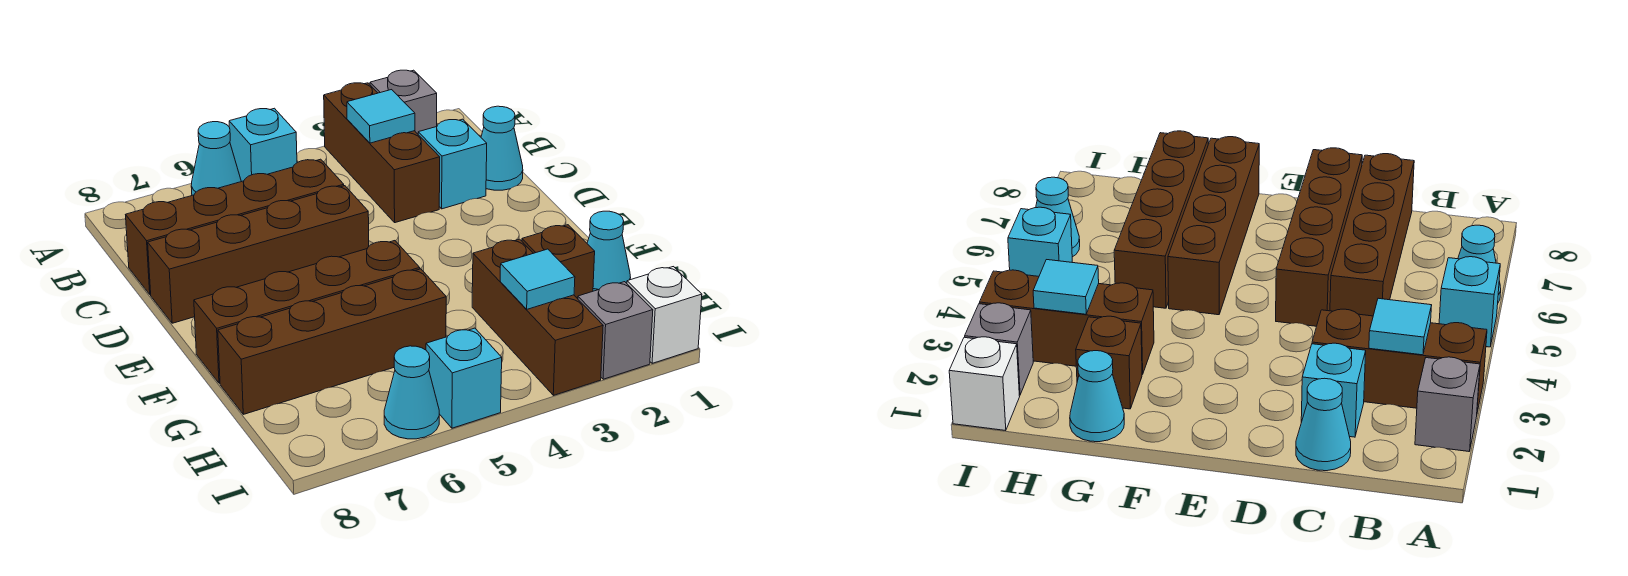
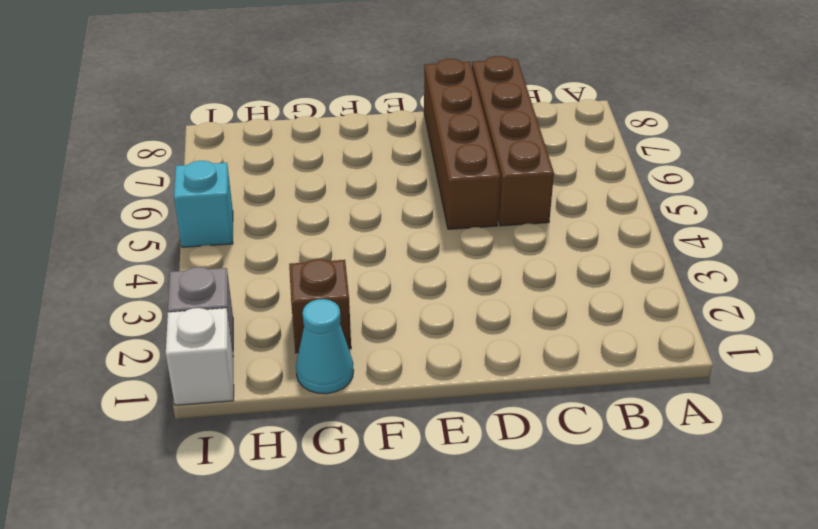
none -> grey brick A2 level 1
none -> brown brick A3:C3 level 1
none -> cyan brick A5 level 1

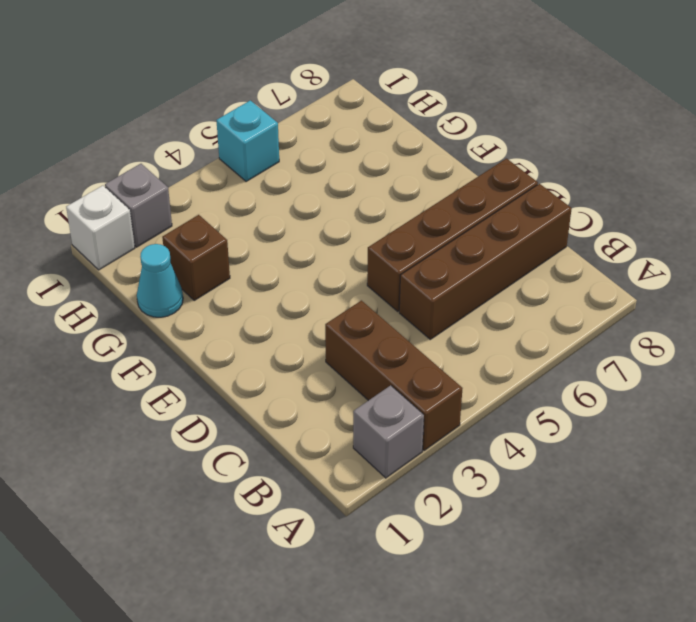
none -> cyan brick A5 level 1
none -> cyan cone A6 level 1
none -> cyan cone C1 level 1

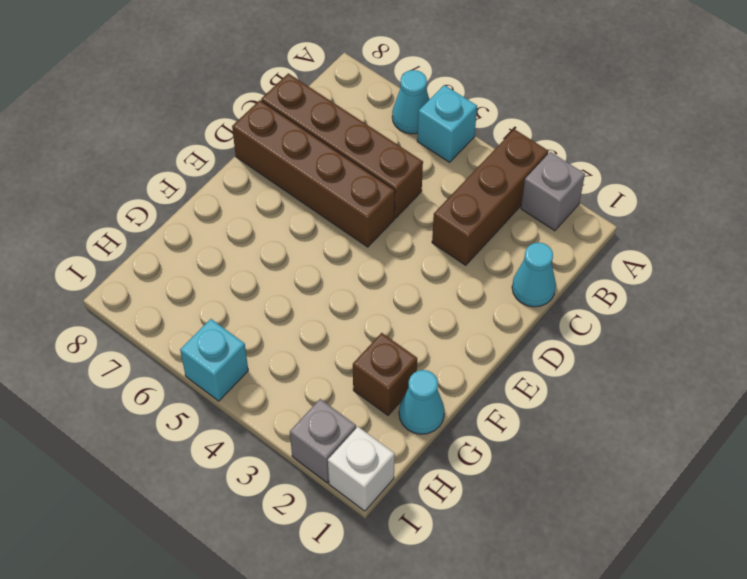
none -> cyan brick C2 level 1
none -> brown brick F5:F8 level 1
none -> brown brick G3:I3 level 1

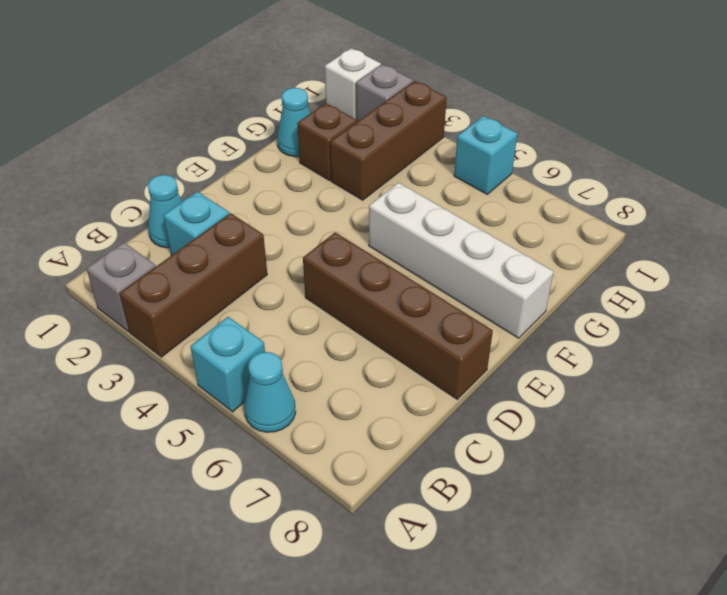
white brick F5:F8 level 1 -> brown brick F5:F8 level 1
none -> brown brick C5:C8 level 1
none -> brown brick G5:G8 level 1
none -> cyan cone I6 level 1

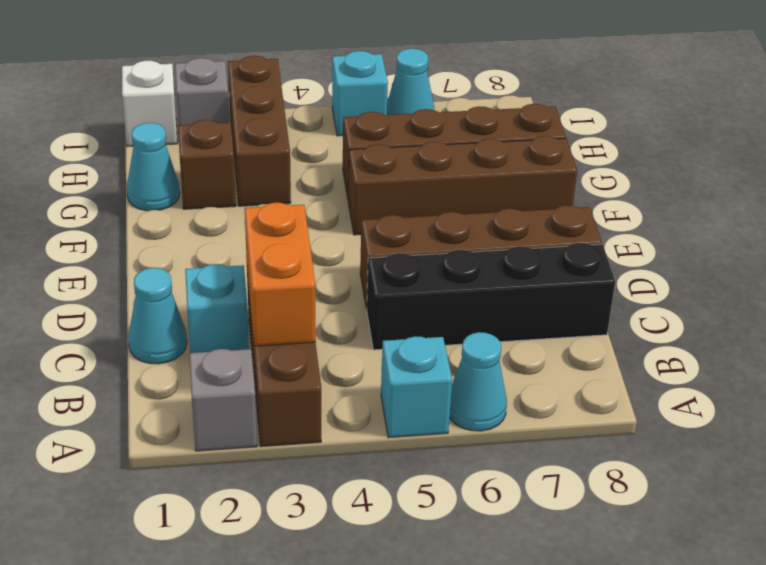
orange brick B3:C3 level 2 -> cyan tile B3 level 2
black brick C5:C8 level 1 -> brown brick C5:C8 level 1
none -> cyan tile H3 level 2

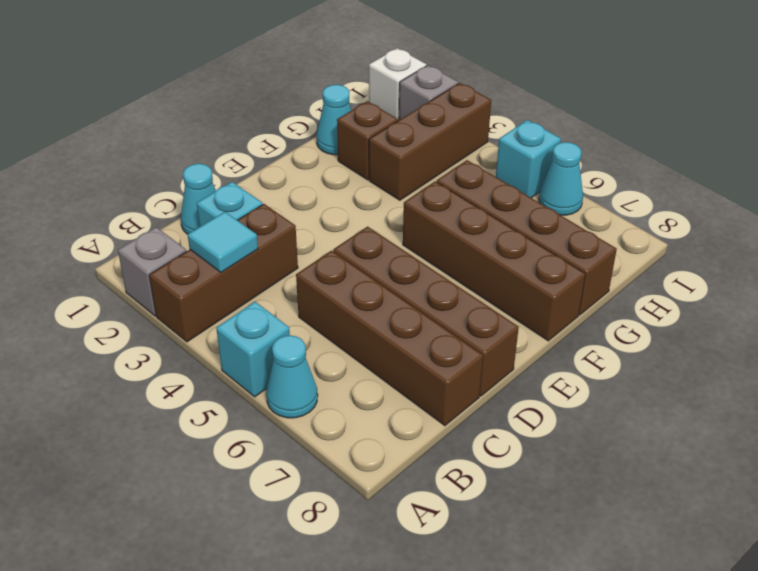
none -> cyan tile H3 level 2

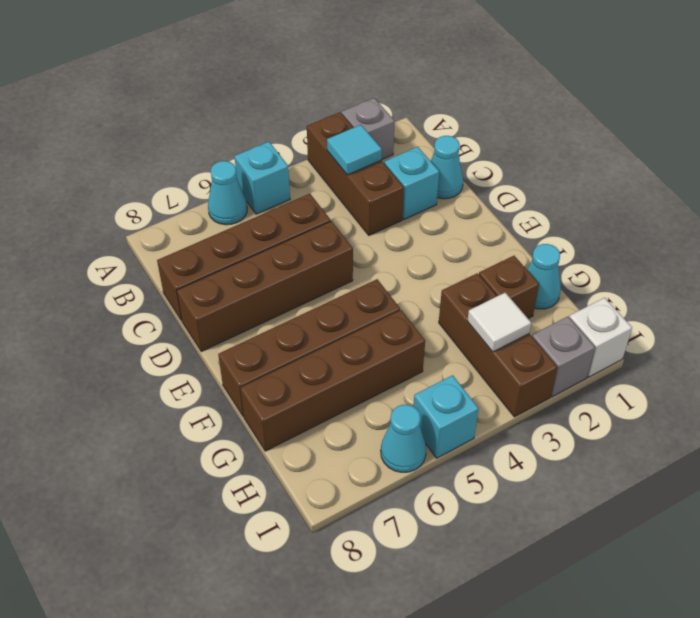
white tile H3 level 2 -> cyan tile H3 level 2

